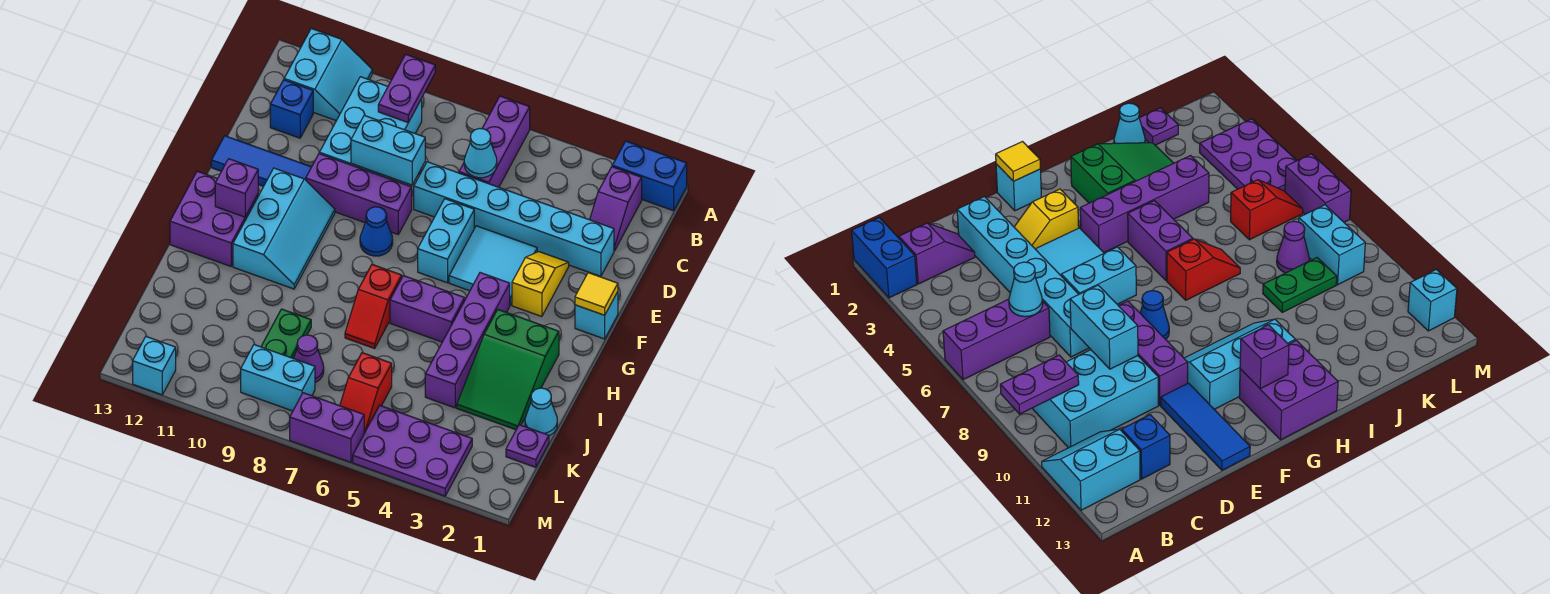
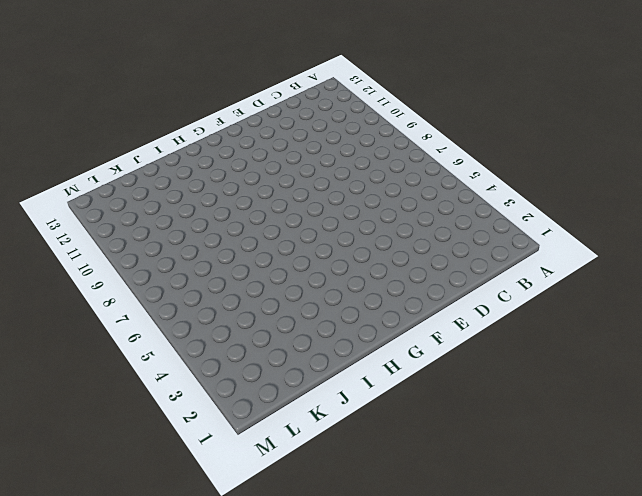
none -> blue brick A1:A2 level 1
none -> purple brick A6:C6 level 1
none -> cyan slope A11:B12 level 1 top 12
none -> purple slope B2:C2 level 1 top B

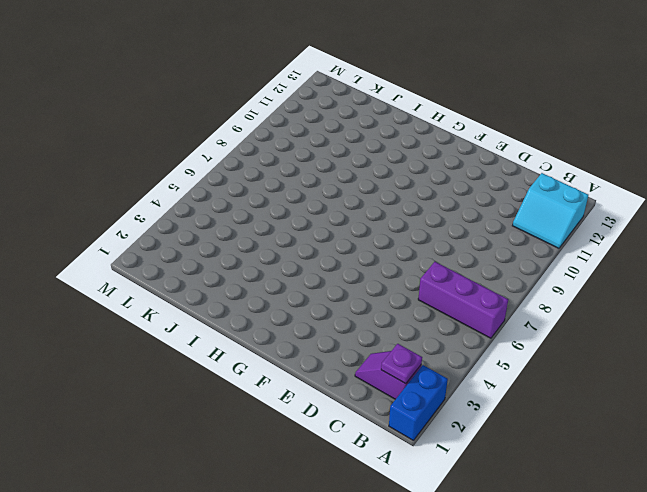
purple plate B2 level 2 -> purple plate K1 level 1
none -> cyan brick B9:D10 level 1
none -> blue brick C12 level 1
none -> cyan brick D2:D7 level 1
none -> yellow slope E3:F3 level 1 top F

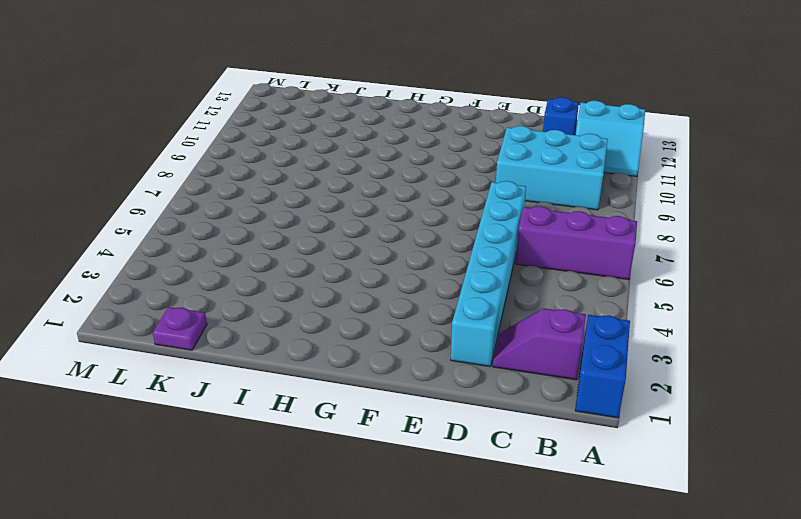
none -> yellow slope E3:F3 level 1 top F
none -> cyan tile E4:F5 level 1
none -> cyan brick E6:F6 level 1
none -> purple brick E8:E10 level 1

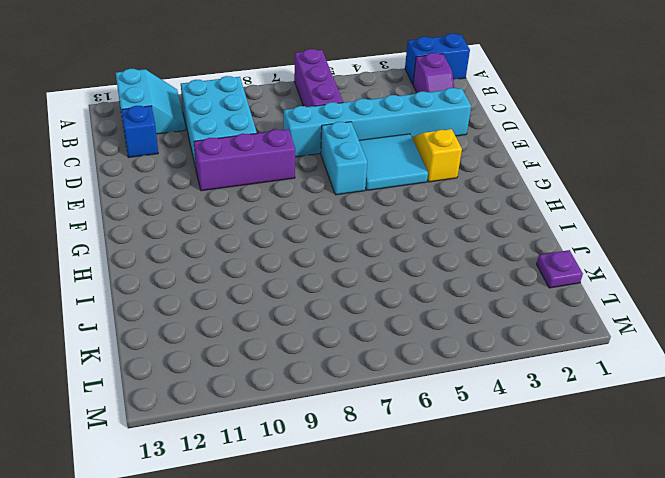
none -> blue tile E11:E13 level 1
none -> cyan brick F1 level 1
none -> blue cone F8 level 1
none -> cyan slope F10:H11 level 1 top 11

